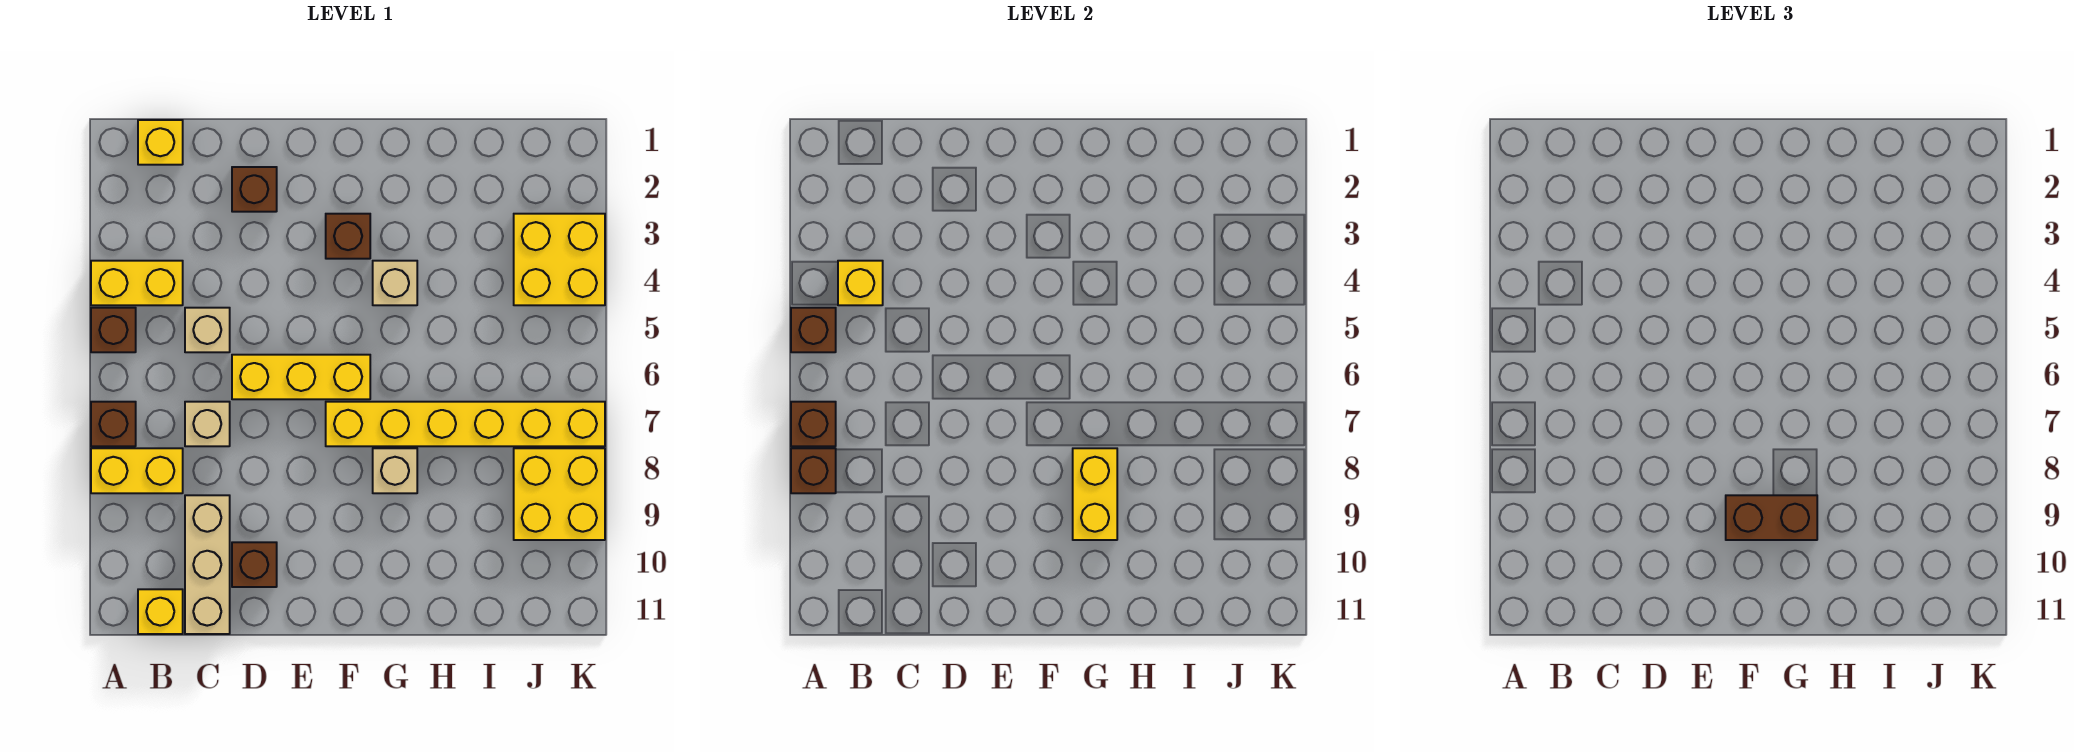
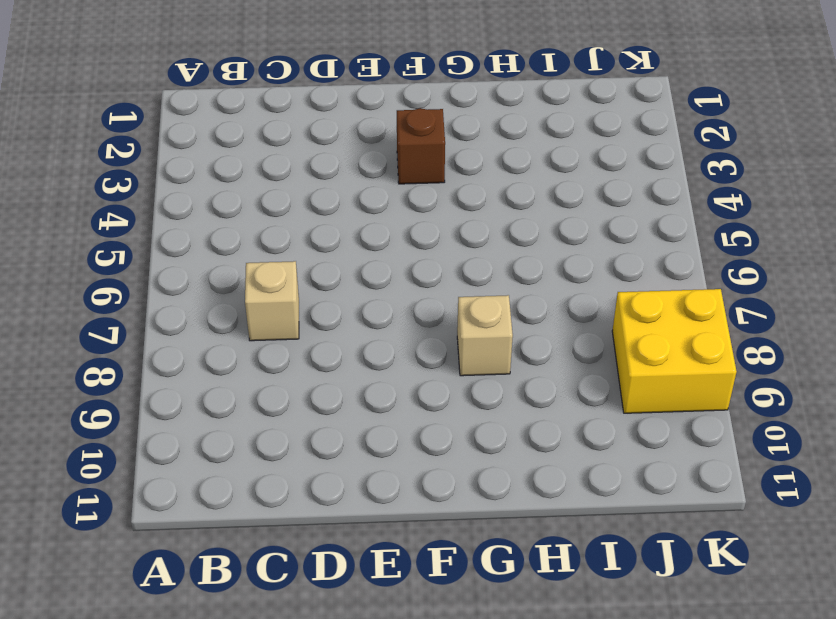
none -> yellow brick A4:B4 level 1
none -> brown brick A5 level 1
none -> brown brick A7 level 1

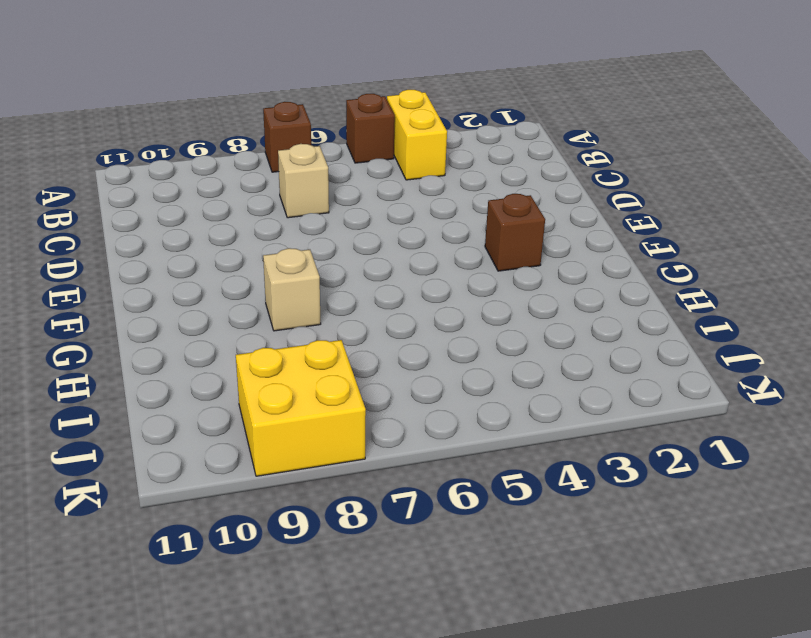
none -> yellow brick A8:B8 level 1
none -> yellow brick B1 level 1
none -> yellow brick B11 level 1

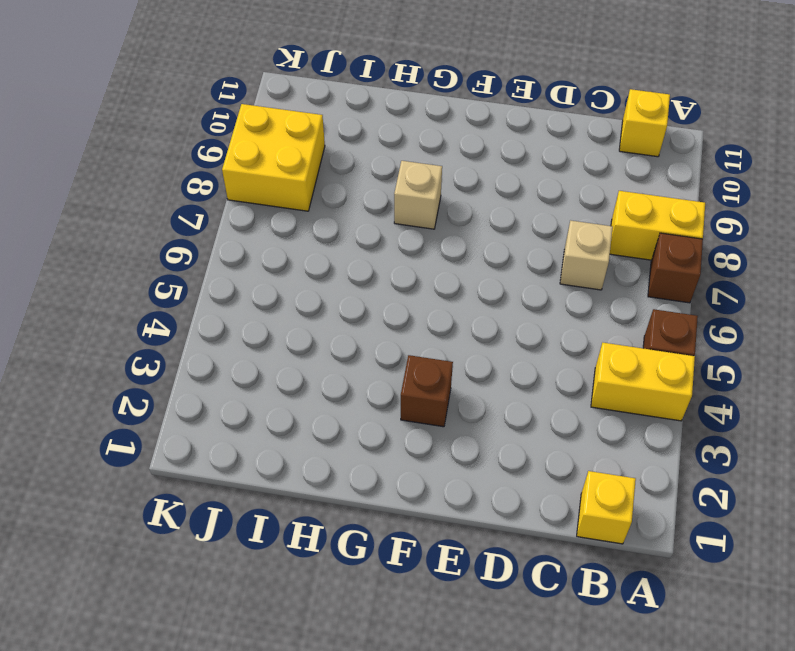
none -> tan brick C5 level 1
none -> tan brick C9:C11 level 1
none -> brown brick D2 level 1

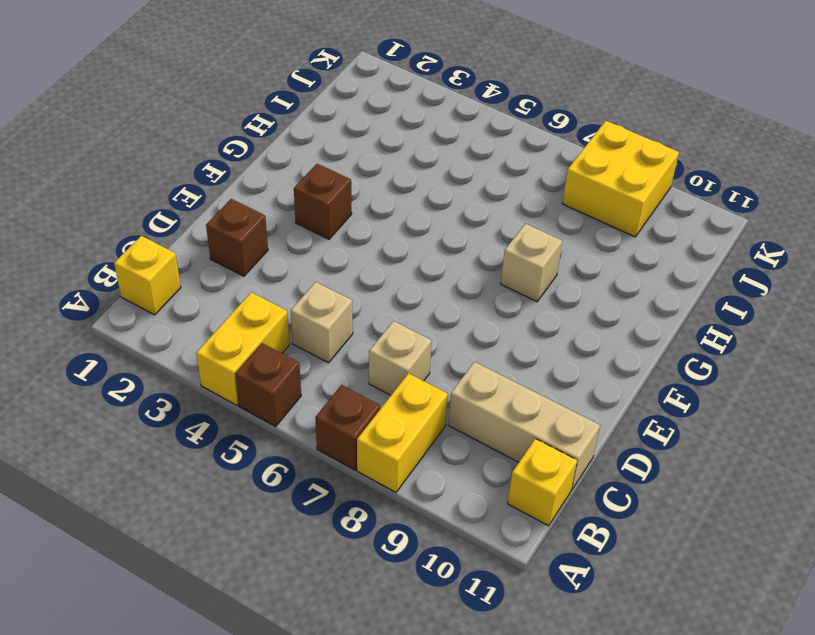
none -> yellow brick D6:F6 level 1
none -> brown brick D10 level 1
none -> yellow brick F7:K7 level 1

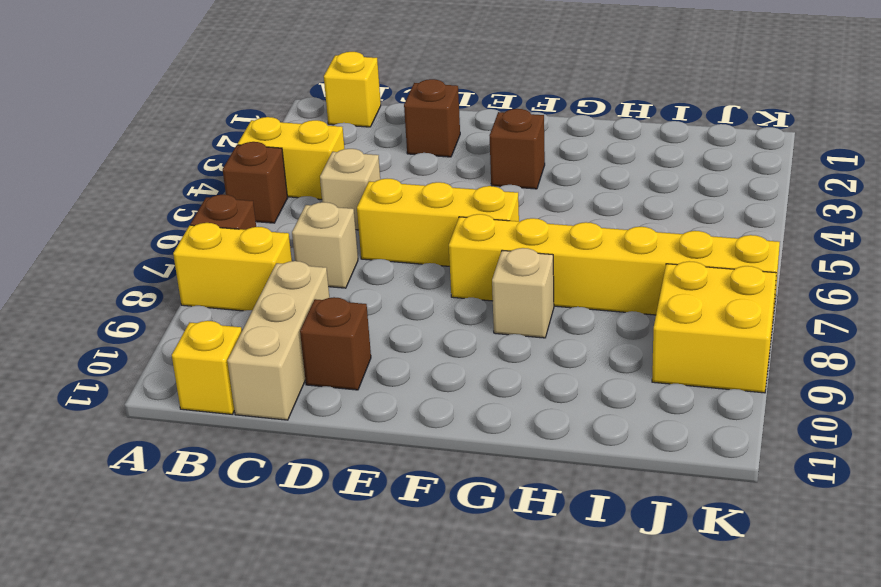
none -> tan brick G4 level 1
none -> yellow brick J3:K4 level 1
none -> brown brick A5 level 2

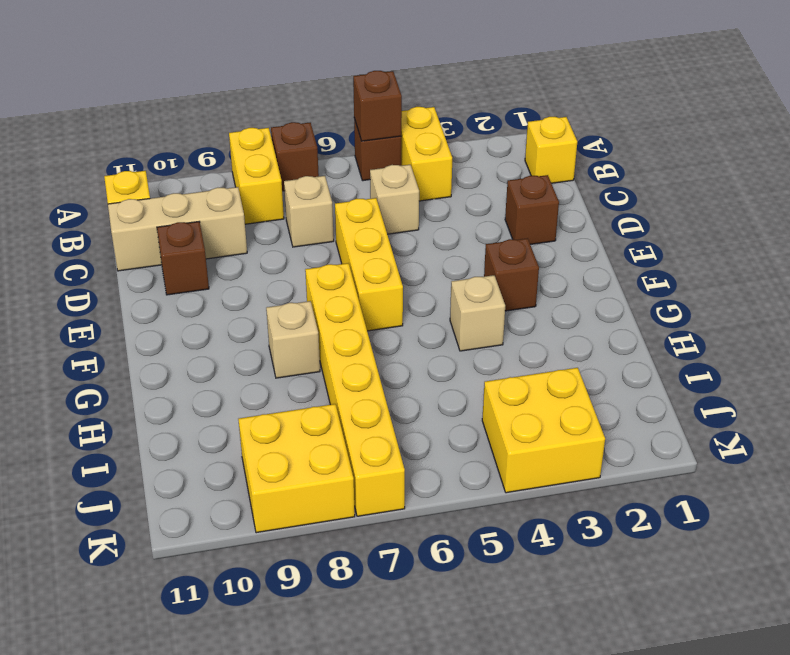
none -> brown brick A7 level 2
none -> brown brick A8 level 2
none -> yellow brick B4 level 2

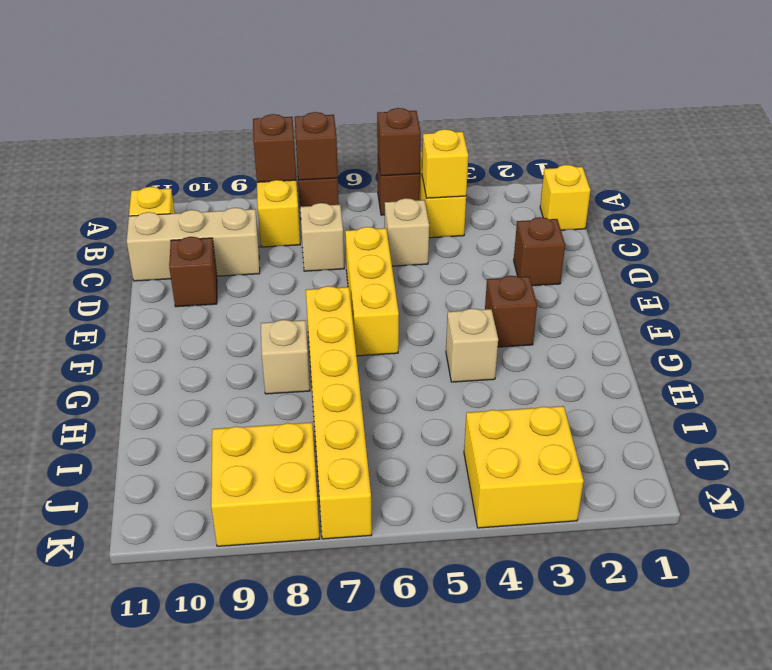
none -> yellow brick G8:G9 level 2
none -> brown brick F9:G9 level 3

